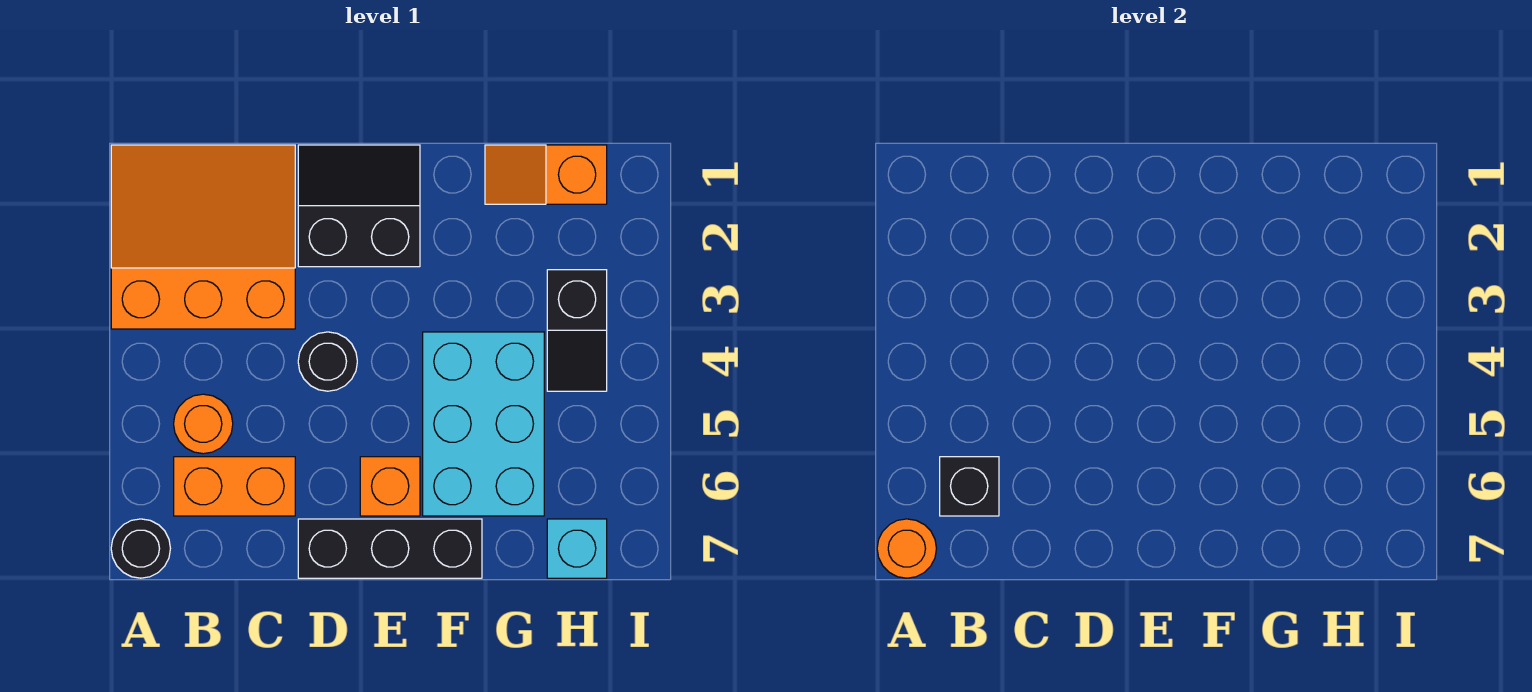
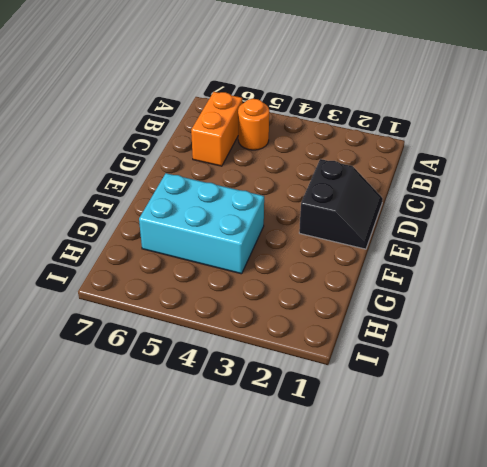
none -> orange slope A1:C3 level 1 top 3
none -> black round brick A7 level 1
none -> black round brick D4 level 1

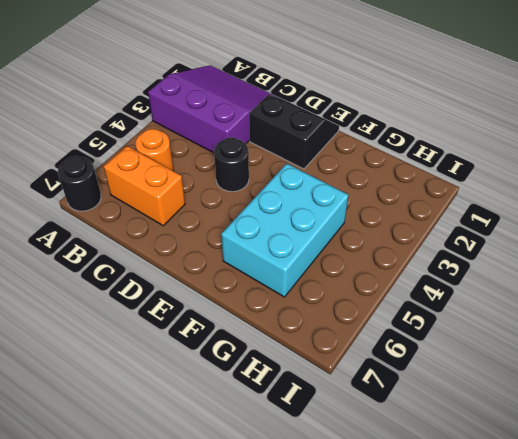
purple slope A1:C3 level 1 top 3 -> orange slope A1:C3 level 1 top 3
none -> black brick D7:F7 level 1
none -> orange brick E6 level 1
none -> orange slope G1:H1 level 1 top H

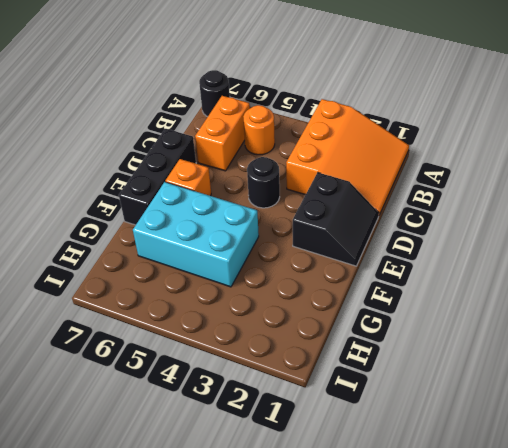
none -> orange slope G1:H1 level 1 top H
none -> black slope H3:H4 level 1 top 3
none -> cyan brick H7 level 1

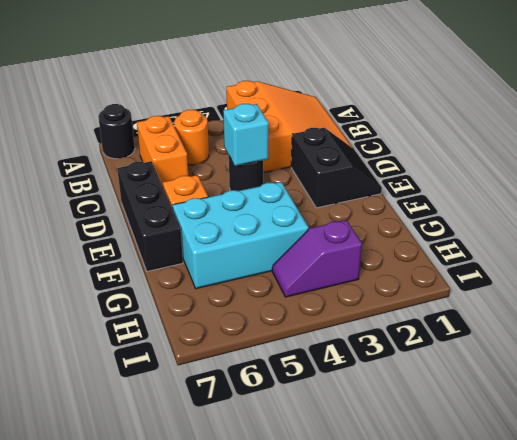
cyan brick D4 level 2 -> cyan brick H7 level 1
purple slope H3:H4 level 1 top 3 -> black slope H3:H4 level 1 top 3
none -> orange slope G1:H1 level 1 top H
none -> orange round brick A7 level 2
none -> black brick B6 level 2

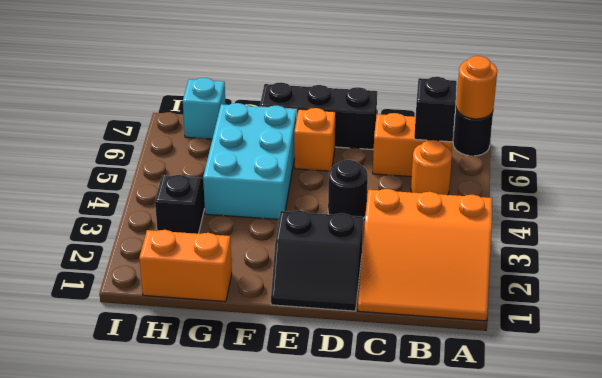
orange brick G1:H1 level 1 -> orange slope G1:H1 level 1 top H

